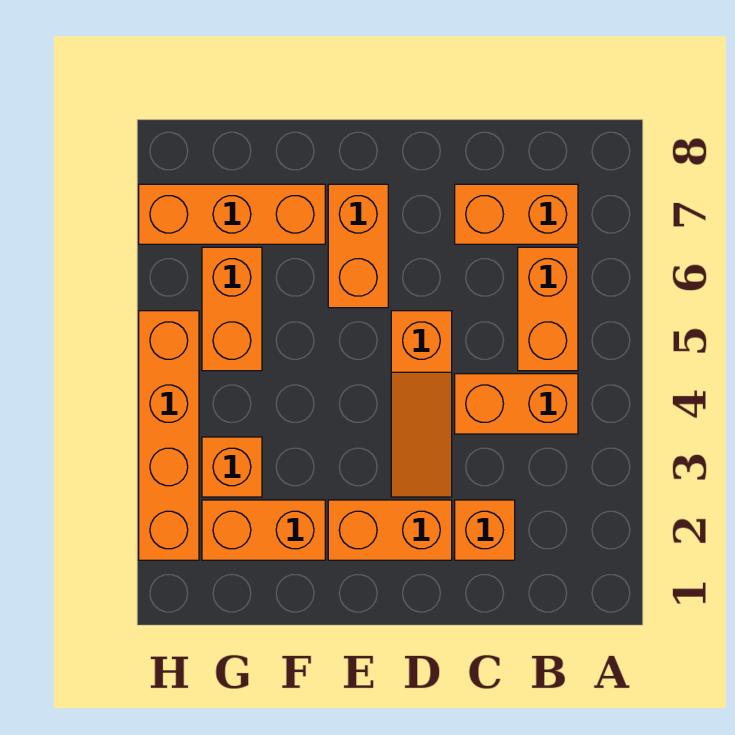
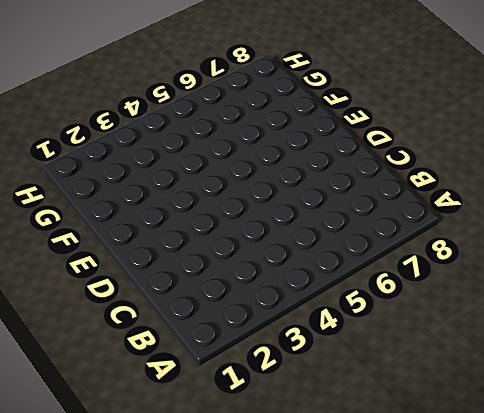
none -> orange brick B4:C4 level 1
none -> orange brick B5:B6 level 1
none -> orange brick B7:C7 level 1

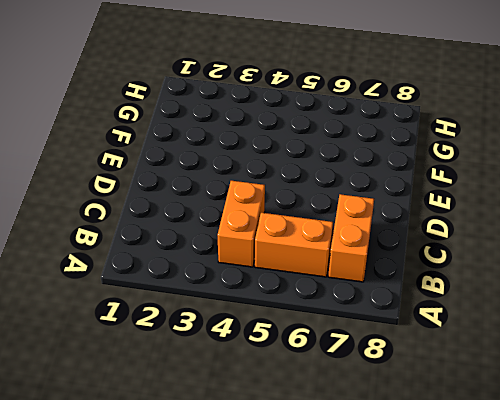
none -> orange brick C2 level 1
none -> orange brick D2:E2 level 1
none -> orange slope D3:D5 level 1 top 5

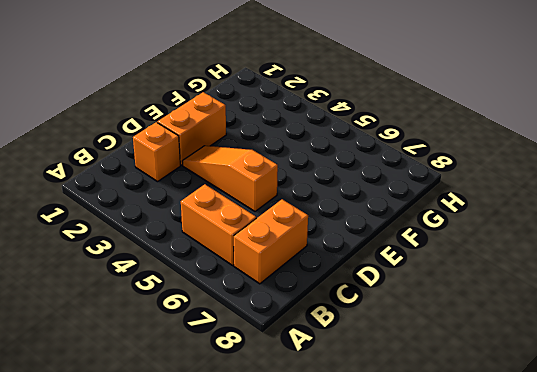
none -> orange brick B4:C4 level 1
none -> orange brick E6:E7 level 1
none -> orange brick F2:G2 level 1

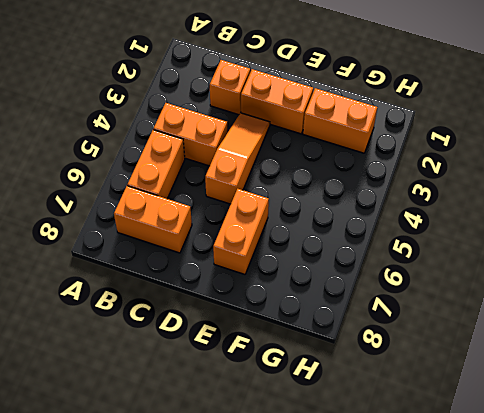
none -> orange brick F7:H7 level 1
none -> orange brick G3 level 1
none -> orange brick G5:G6 level 1

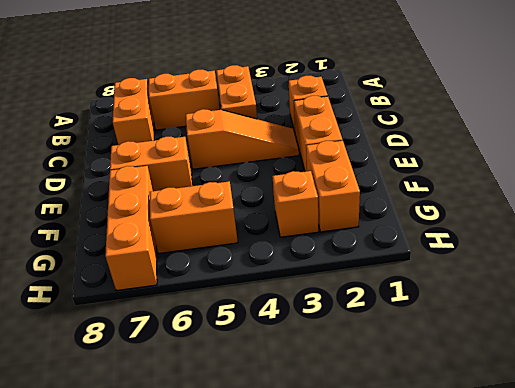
none -> orange brick H2:H5 level 1

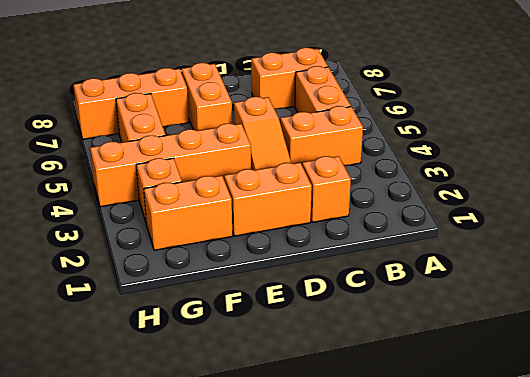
orange brick E4:H4 level 1 -> orange brick H2:H5 level 1

